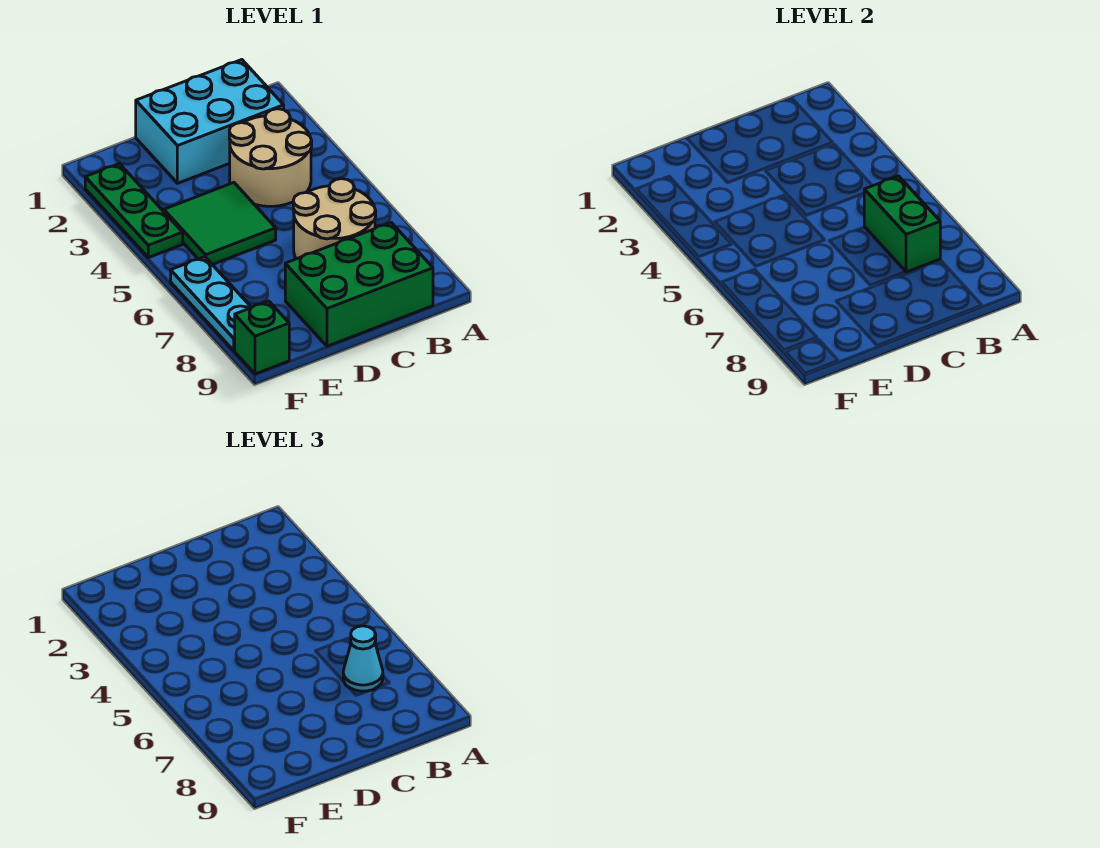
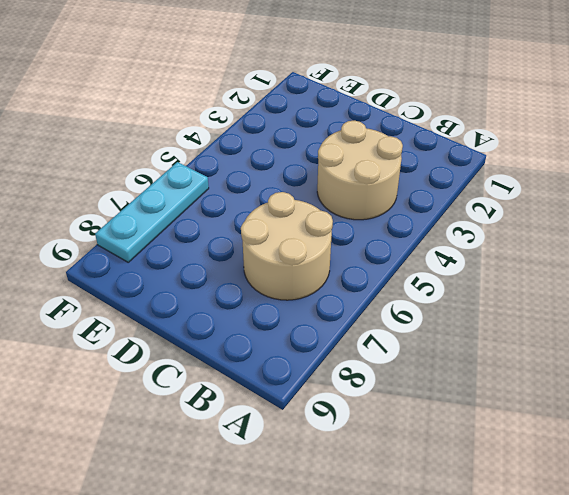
none -> cyan brick B1:D2 level 1
none -> green brick B8:D9 level 1

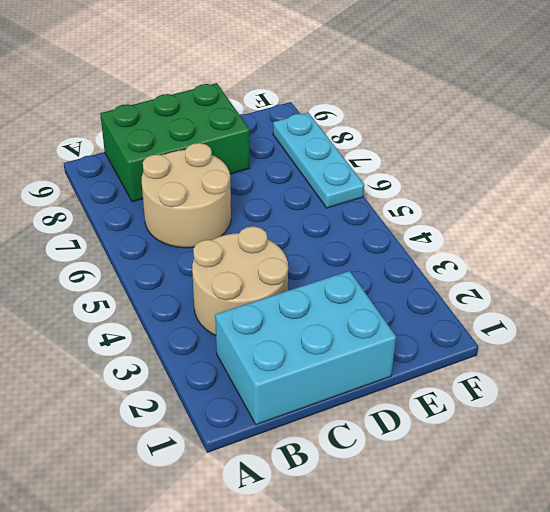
none -> green tile D4:E5 level 1
none -> green plate F2:F4 level 1

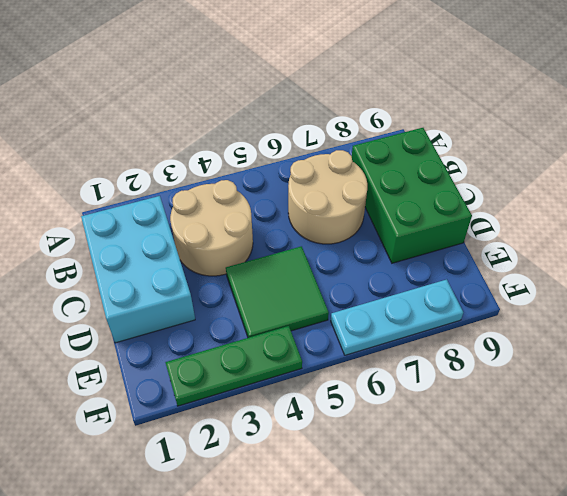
none -> green brick F9 level 1
none -> green brick B6:B7 level 2

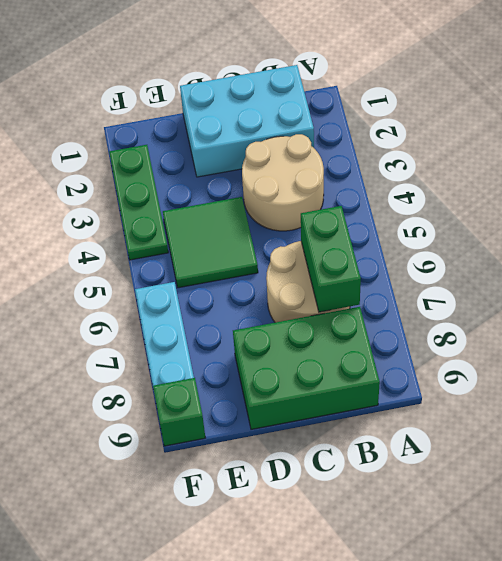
none -> cyan cone B7 level 3

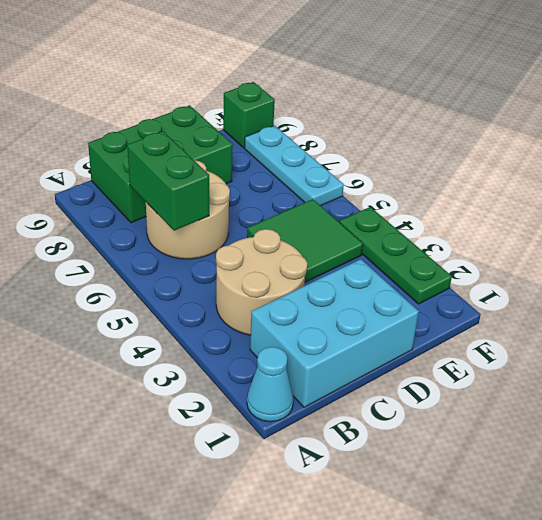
cyan cone A1 level 1 -> cyan cone B7 level 3

